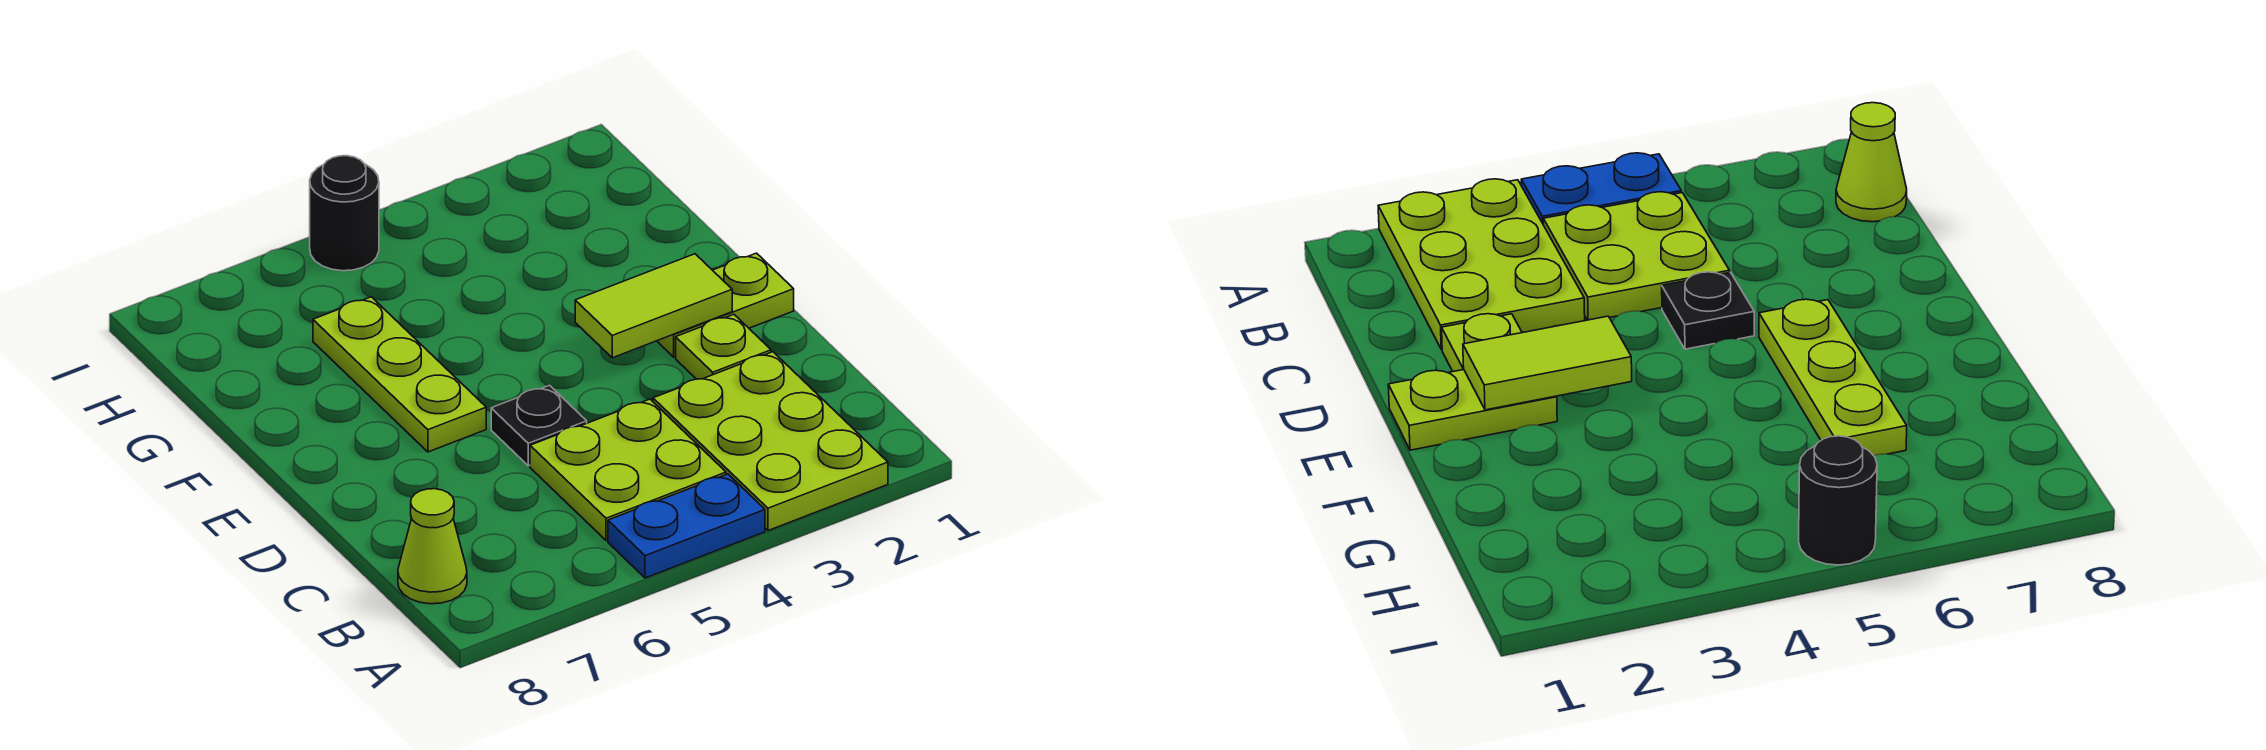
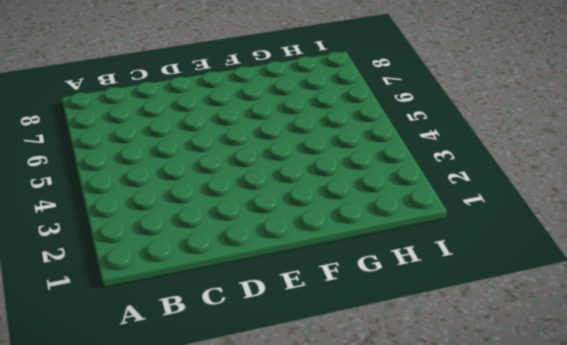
none -> lime plate A2:C3 level 1
none -> blue plate A4:A5 level 1

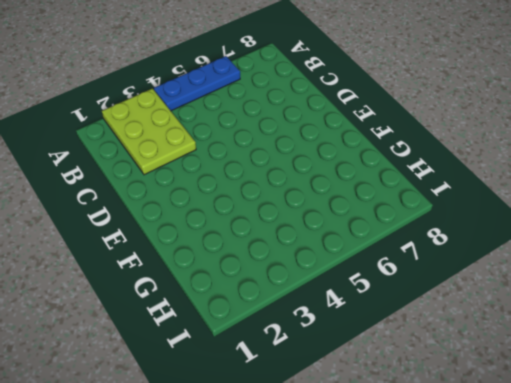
blue plate A4:A6 level 1 -> blue plate A4:A5 level 1
none -> lime plate B4:C5 level 1
none -> lime cone B8 level 1

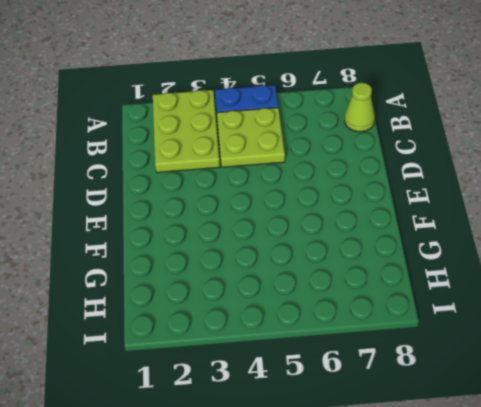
none -> lime plate D2 level 1
none -> black plate D5 level 1

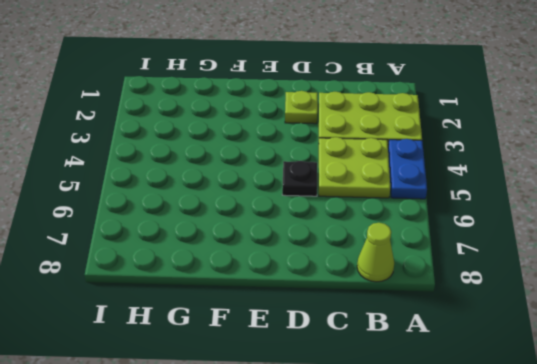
none -> lime plate E1:E2 level 1
none -> lime plate E6:G6 level 1

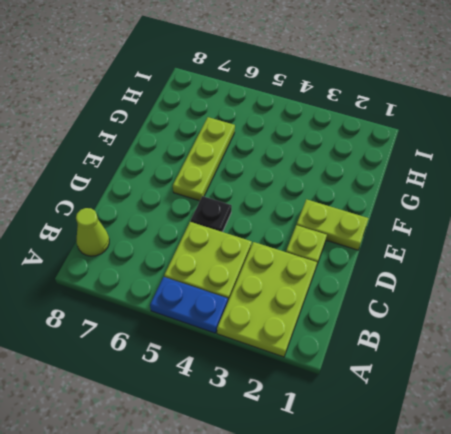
none -> black round brick I5 level 1
none -> lime tile E2:E3 level 2

